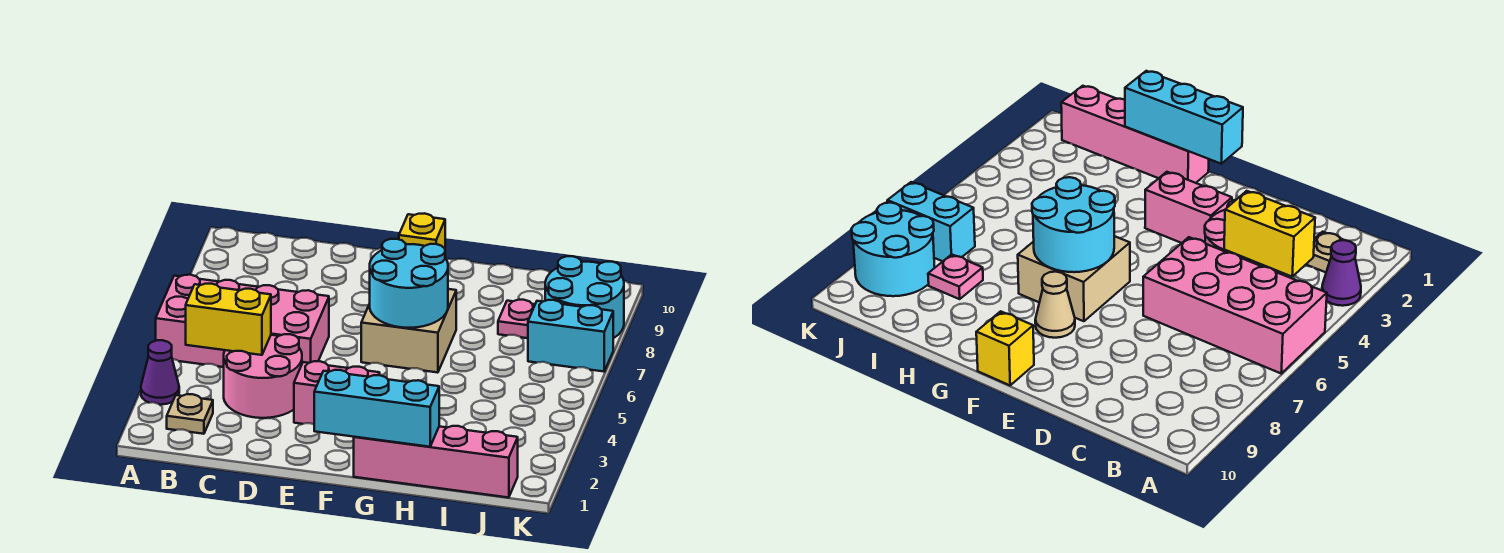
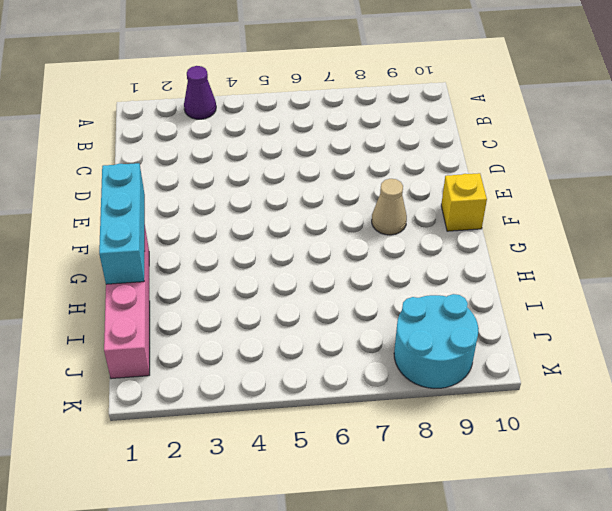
none -> pink brick A5:D6 level 1
none -> tan plate B2 level 1
none -> pink round brick C3:D4 level 1

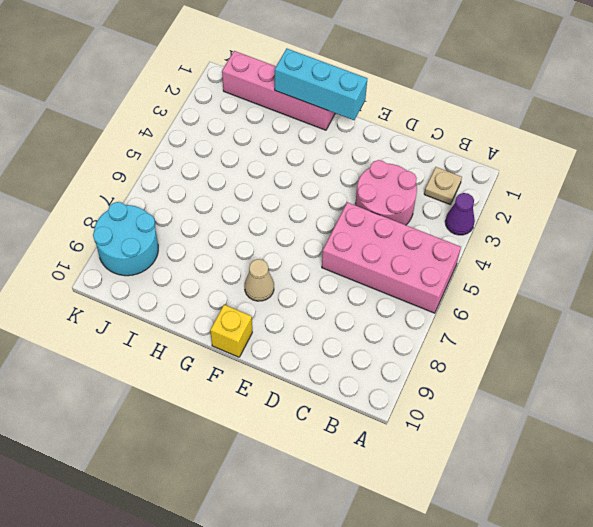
none -> pink brick E3:F3 level 1
none -> tan brick F6:G7 level 1
none -> pink plate I8 level 1

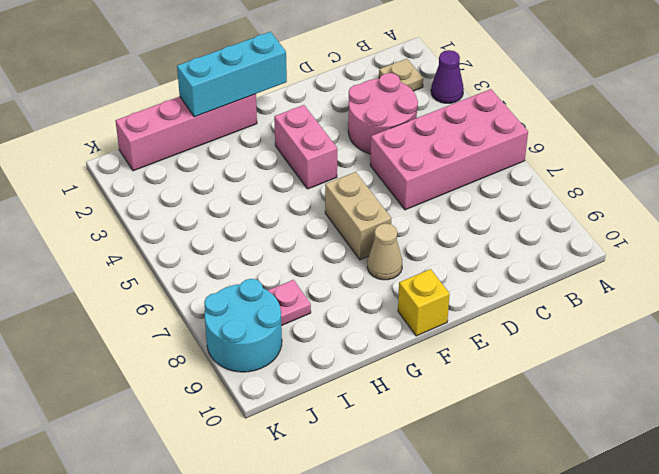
pink brick F3:F4 level 1 -> pink brick E3:F3 level 1
tan brick F6:F7 level 1 -> tan brick F6:G7 level 1
none -> cyan brick J7:K7 level 1
none -> yellow brick B4:C4 level 2
none -> cyan round brick F6:G7 level 2

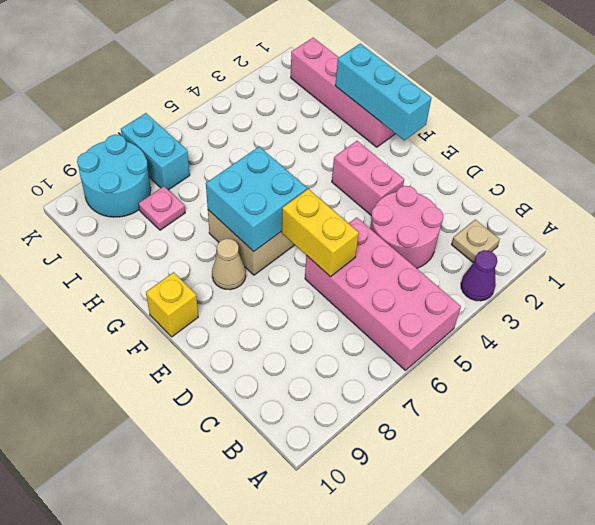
yellow brick D6:E6 level 2 -> yellow brick B4:C4 level 2
cyan brick F6:G7 level 2 -> cyan round brick F6:G7 level 2

